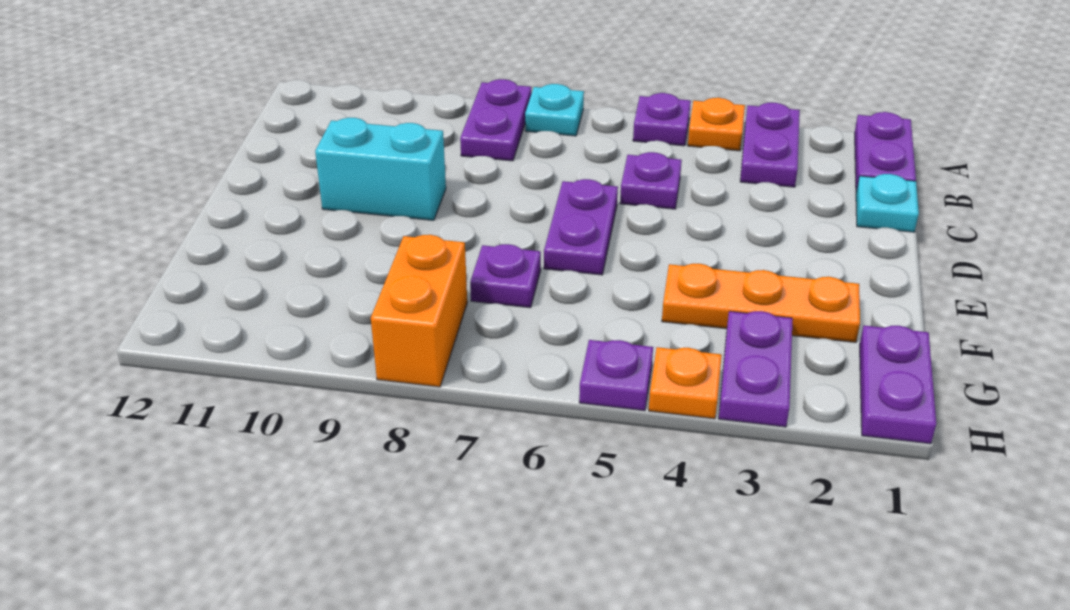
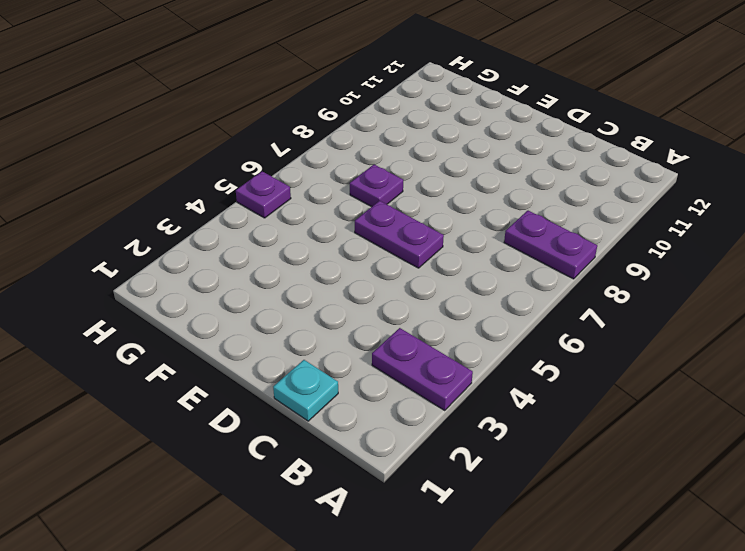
none -> purple plate A1:B1 level 1
none -> orange plate A4 level 1
none -> purple plate A5 level 1

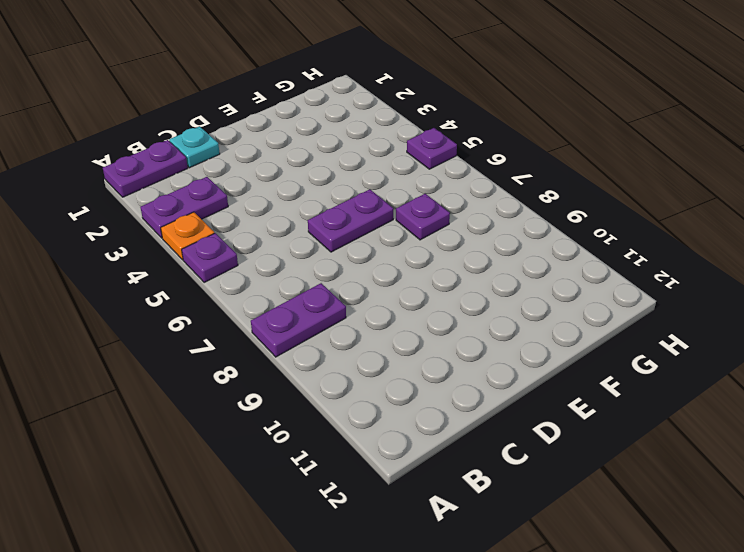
none -> cyan plate A7 level 1
none -> purple plate C5 level 1
none -> cyan brick D9:D10 level 1

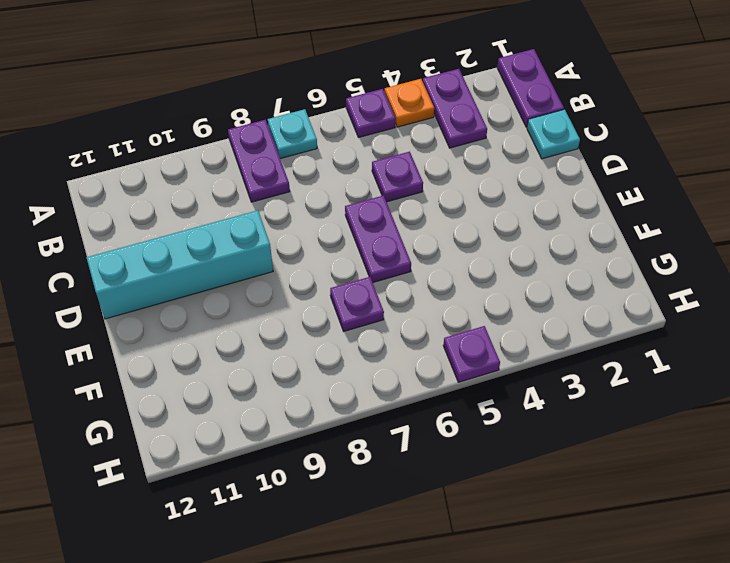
cyan brick D9:D12 level 1 -> cyan brick D9:D10 level 1
none -> orange plate F2:F4 level 1
none -> purple plate G1:H1 level 1
none -> purple plate G3:H3 level 1

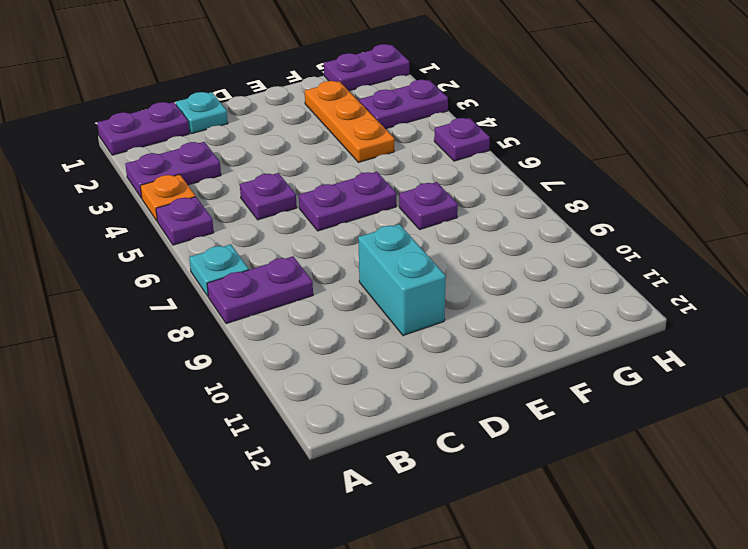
none -> orange brick G8:H8 level 1
none -> orange plate H4 level 1

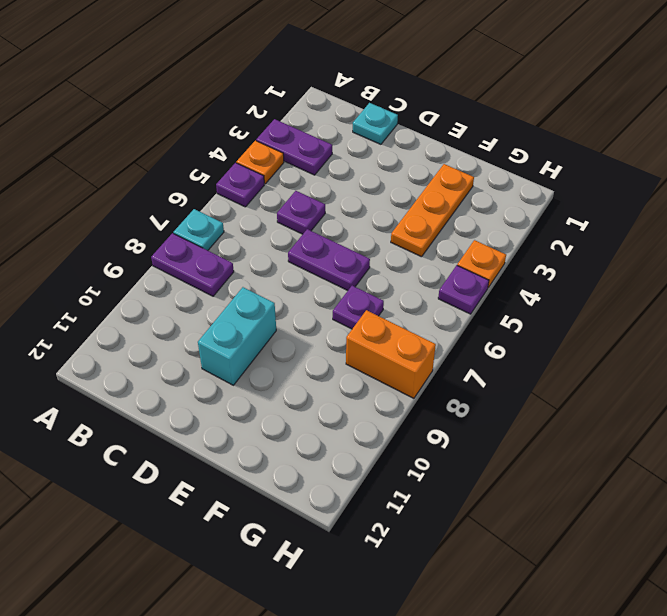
none -> purple plate A1:B1 level 1
none -> purple plate G1:H1 level 1
none -> purple plate G3:H3 level 1

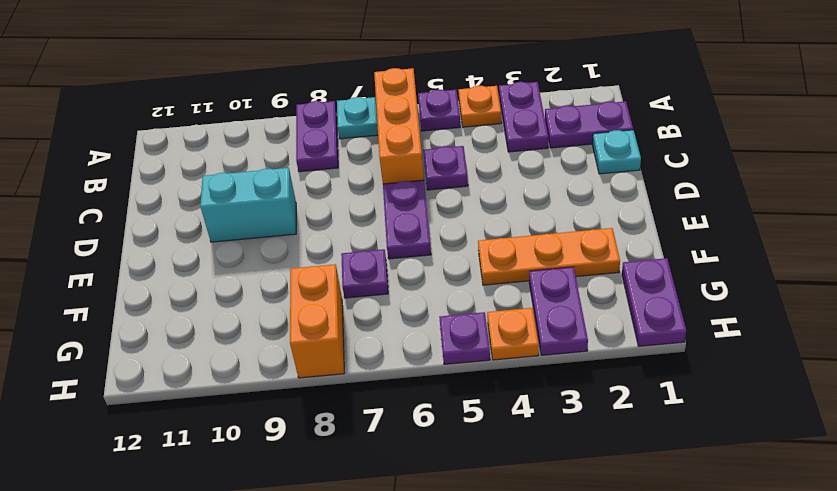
orange brick A6:C6 level 1 -> none
purple plate B1:B2 level 1 -> purple plate A1:B1 level 1

